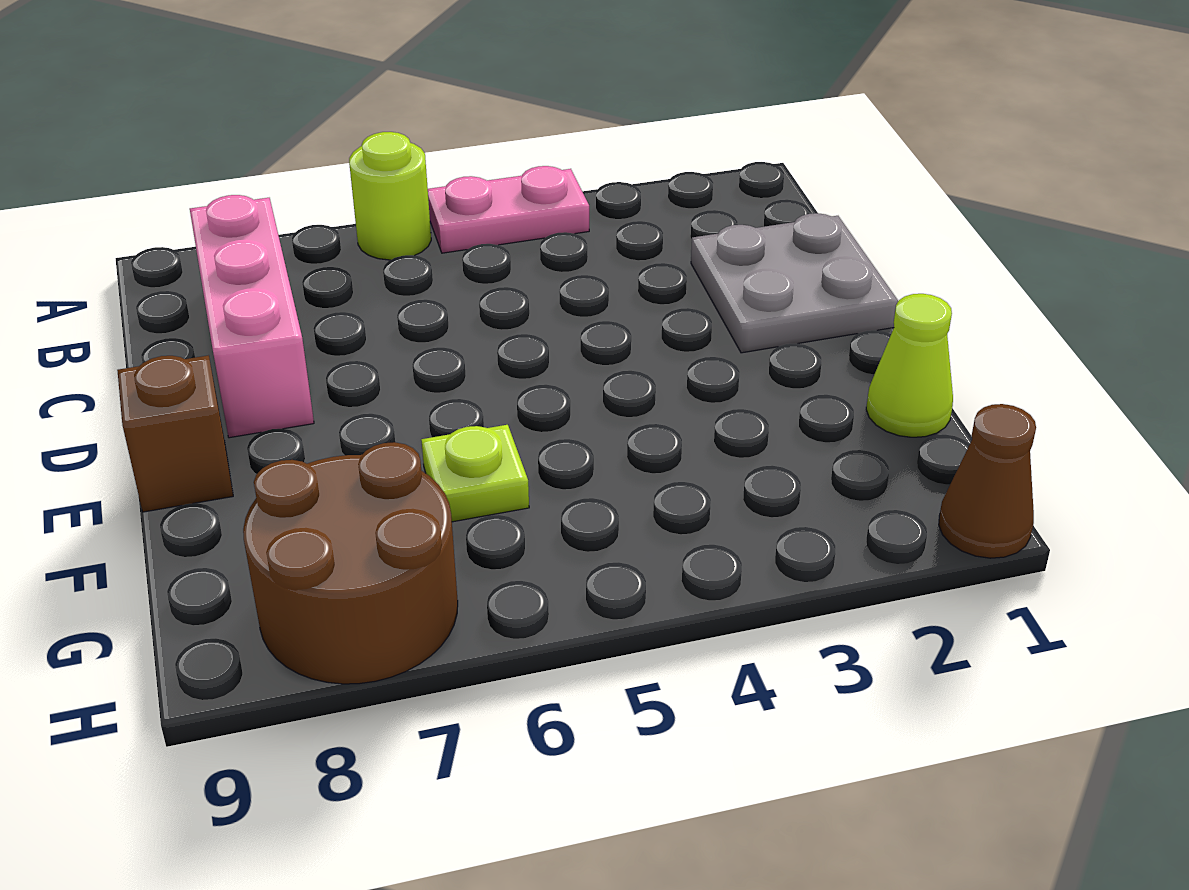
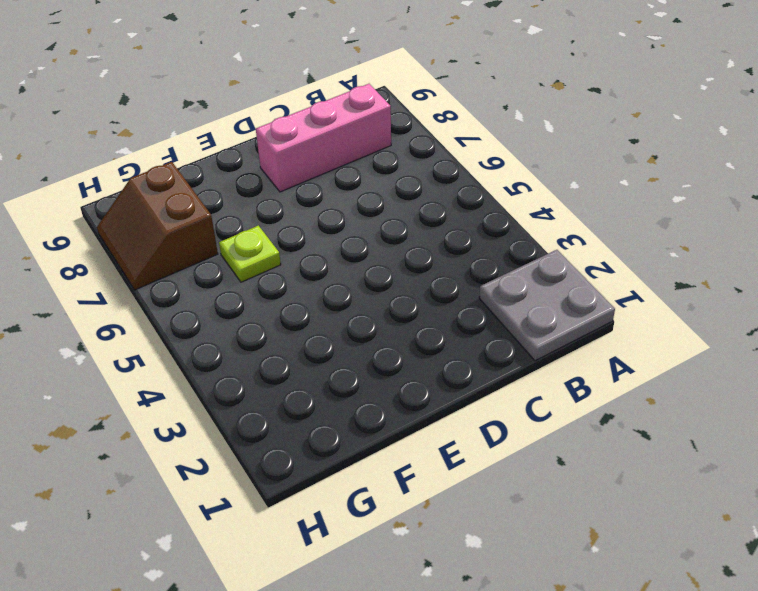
grey plate A1:B2 level 1 -> grey plate C1:D2 level 1
brown slope G7:H8 level 1 top G -> brown round brick G7:H8 level 1
none -> pink plate A4:A5 level 1
none -> lime round brick A6 level 1

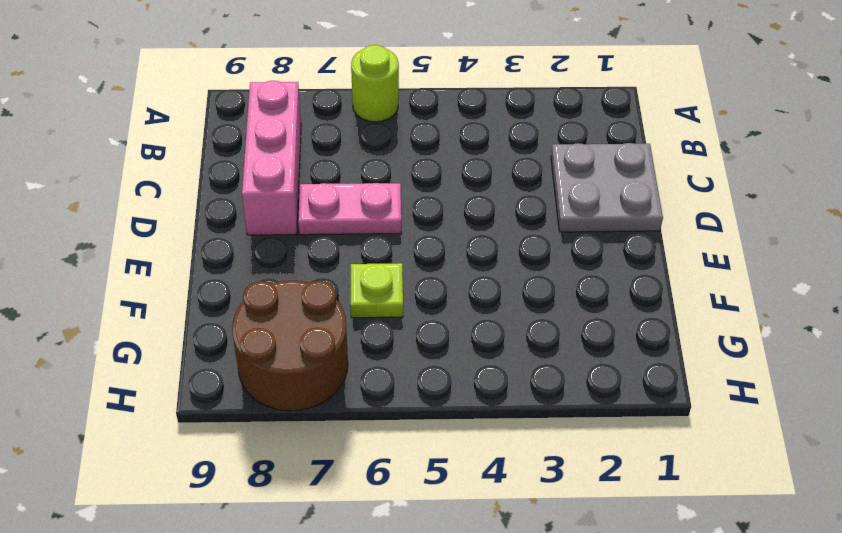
pink plate D6:D7 level 1 -> pink plate A4:A5 level 1
none -> brown brick E9 level 1
none -> lime cone F1 level 1

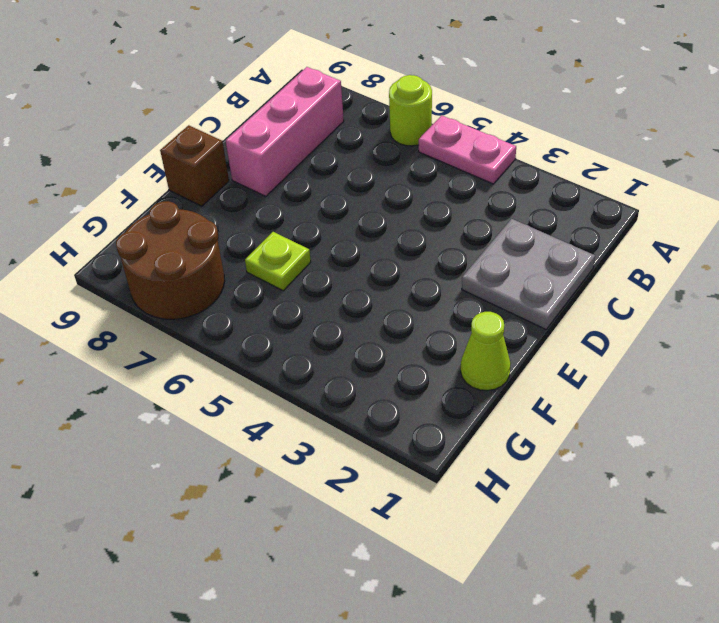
none -> brown cone H1 level 1

